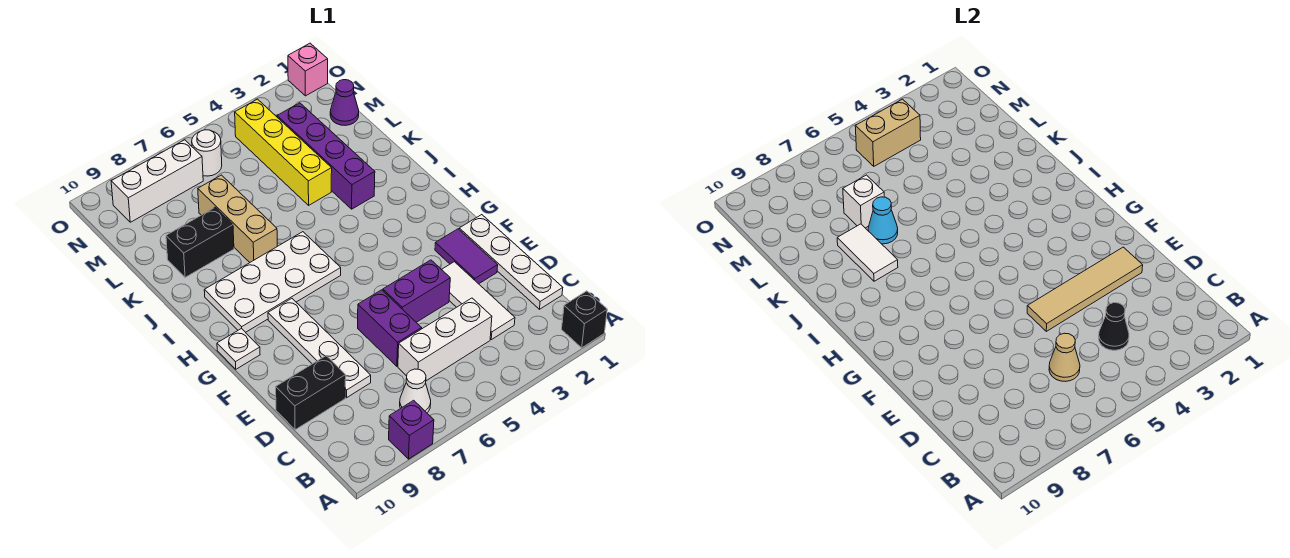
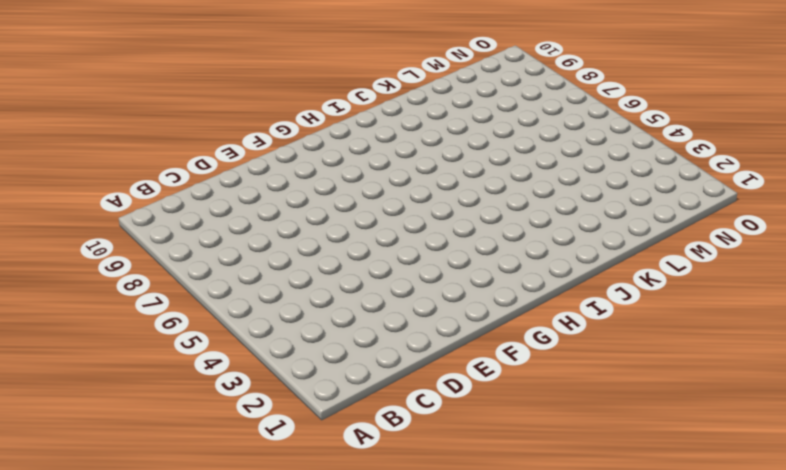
none -> black brick A1 level 1
none -> purple brick A8 level 1
none -> white cone B7 level 1

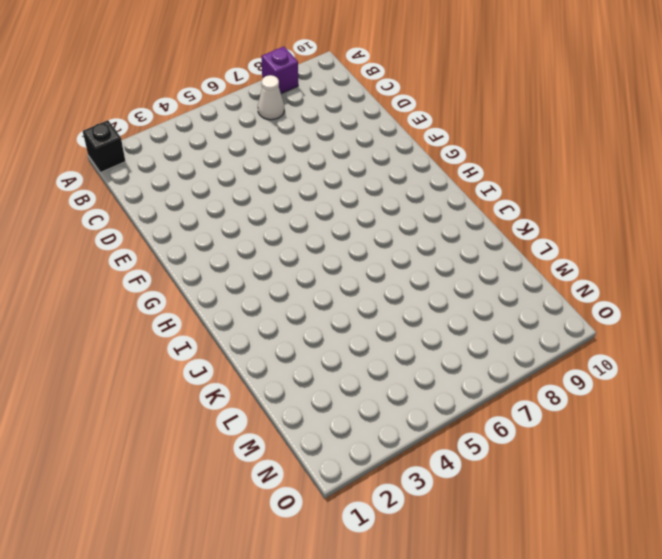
none -> white plate C1:F1 level 1
none -> white tile C3:E3 level 1
none -> white brick C4:C6 level 1

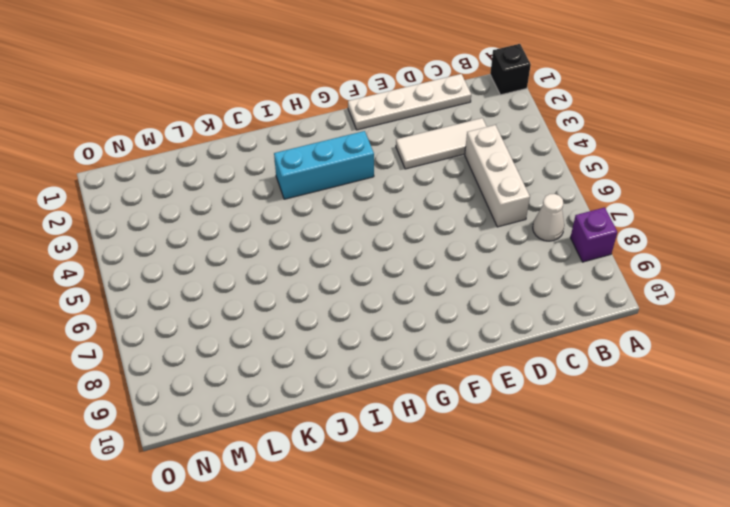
cyan brick G3:I3 level 1 -> none
none -> purple brick D6:E6 level 1
none -> white plate D8:G8 level 1
none -> black brick D9:D10 level 1

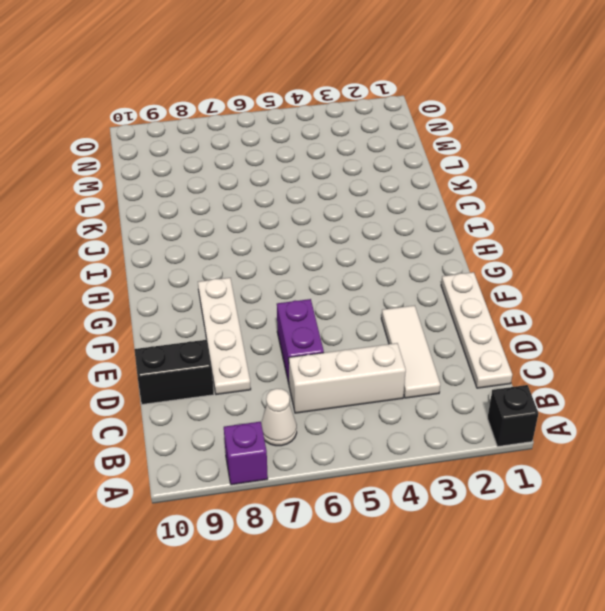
none -> purple tile E2:F2 level 1
none -> purple brick E4:E5 level 1
none -> white plate G10 level 1

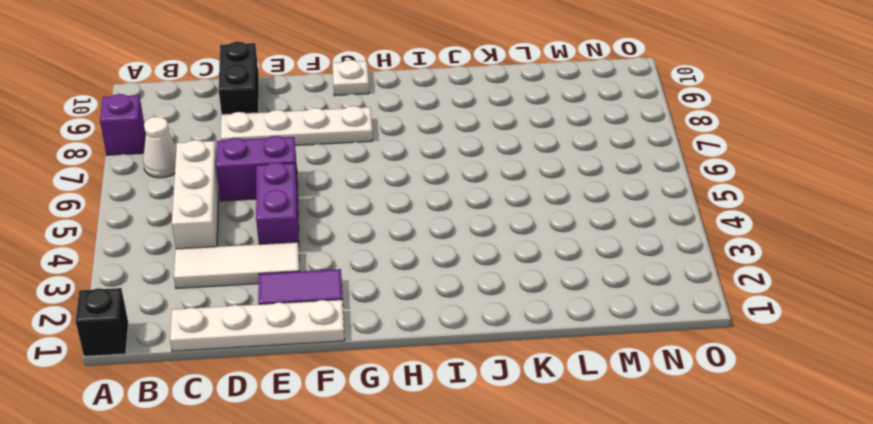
none -> white plate H6:I9 level 1
none -> purple brick J3:M3 level 1
none -> tan brick J7:L7 level 1

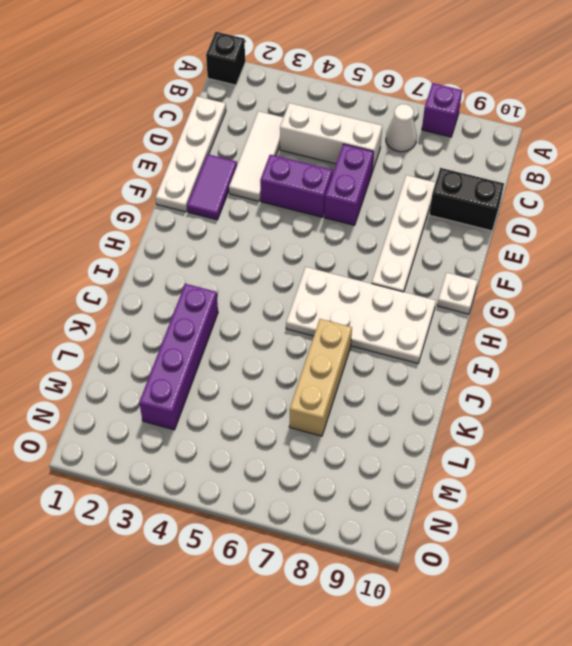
none -> yellow brick K4:N4 level 1
none -> black brick K8:K9 level 1
none -> purple cone M1 level 1

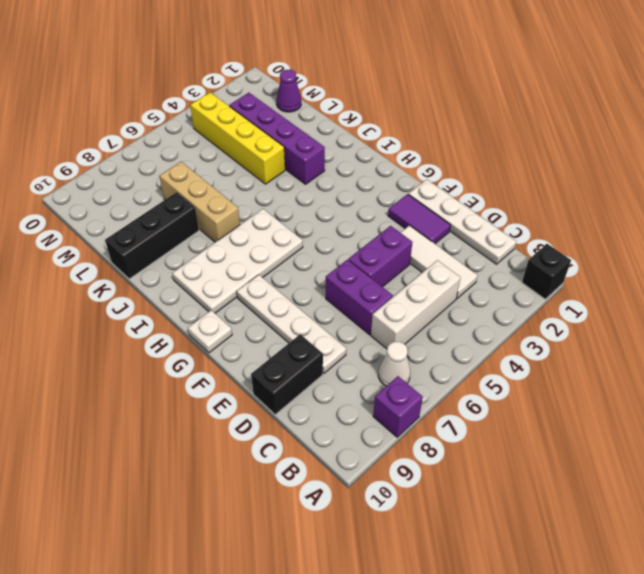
black brick K8:K10 level 1 -> black brick K8:K9 level 1
none -> white round brick N6 level 1
none -> white brick N7:N9 level 1
none -> pink brick O1 level 1

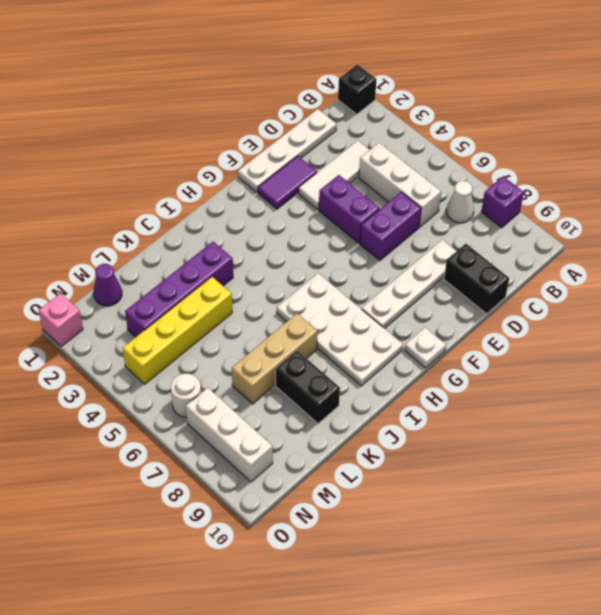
none -> black cone C4 level 2
none -> tan cone C6 level 2
none -> tan tile E2:E5 level 2

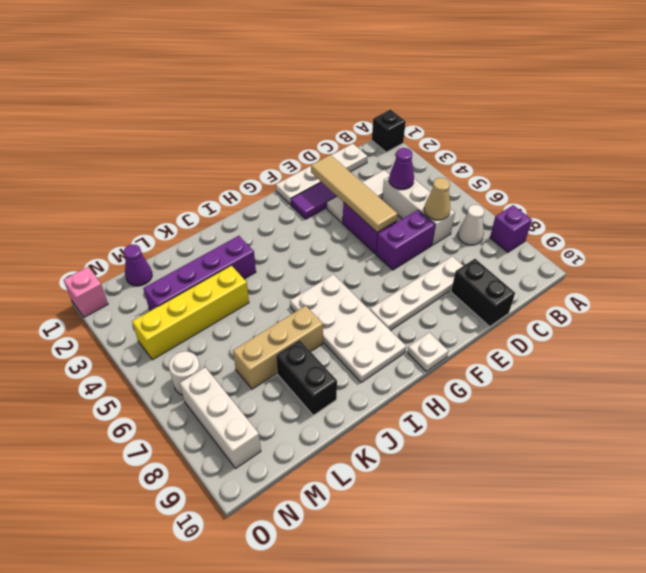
purple cone C4 level 2 -> black cone C4 level 2
none -> white tile J8:K8 level 2
none -> cyan cone K7 level 2
none -> white brick L7 level 2

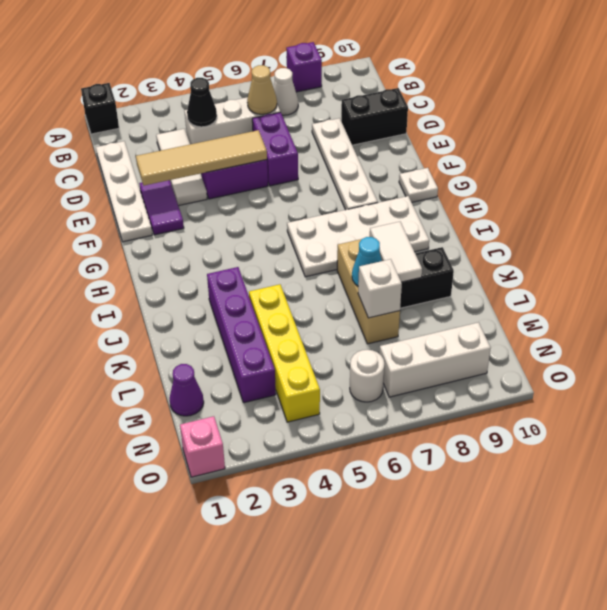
none -> tan brick N4:N5 level 2

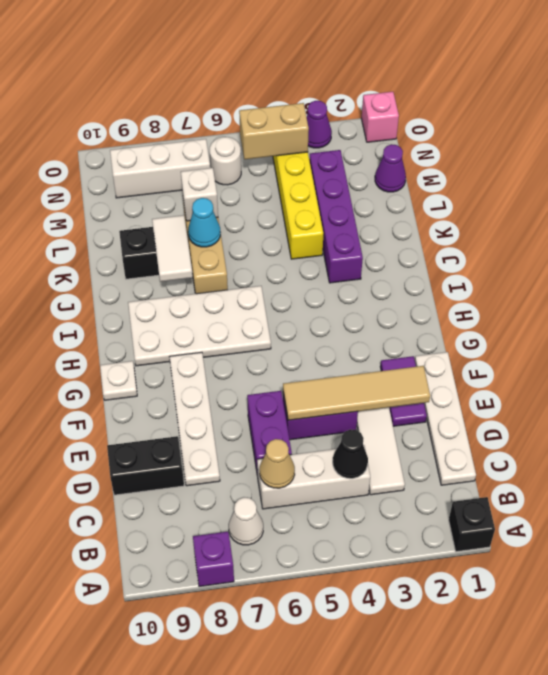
purple cone O3 level 1 -> none

